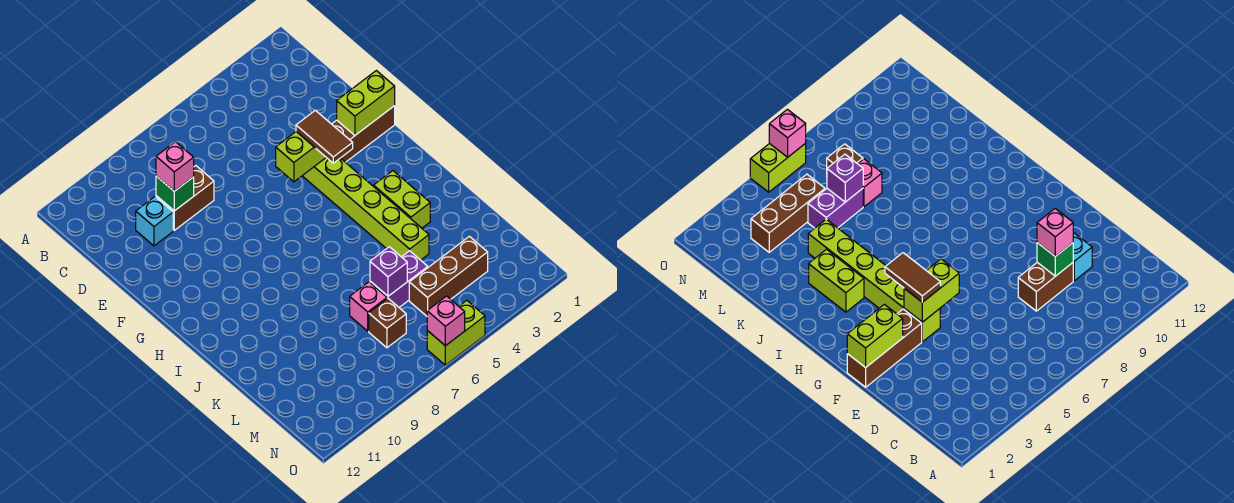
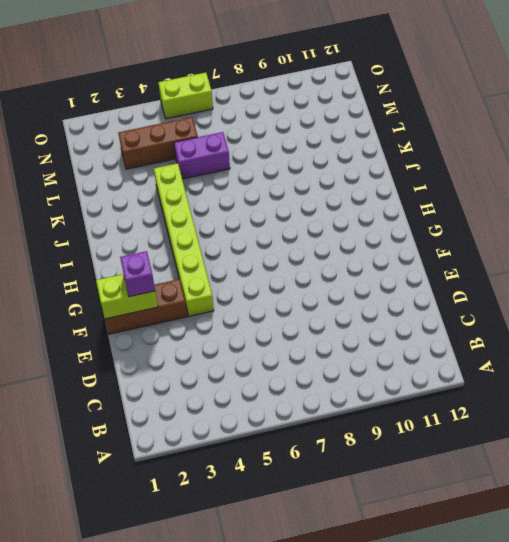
purple brick F2 level 3 -> purple brick L6 level 2
none -> brown brick D8:D9 level 1
none -> cyan brick D10 level 1
none -> lime brick I3:J3 level 1

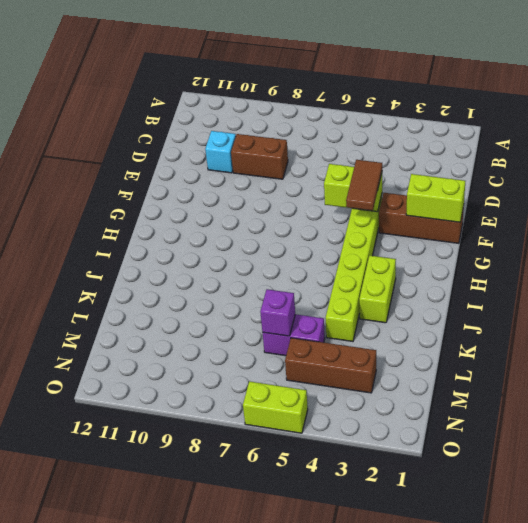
none -> pink brick L7 level 1
none -> brown brick M7 level 1
none -> green brick D9 level 2

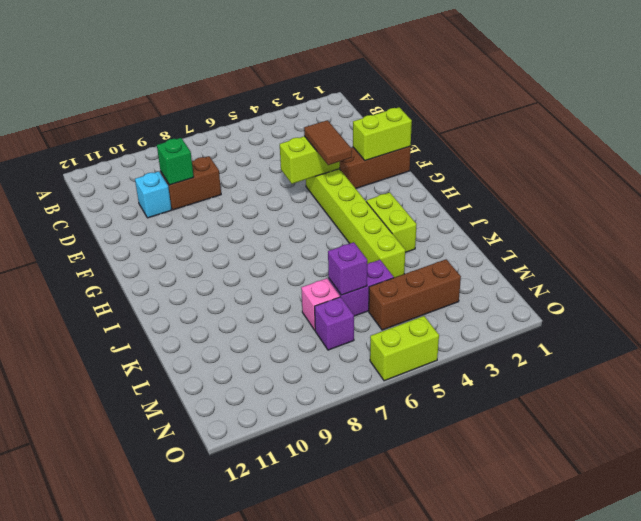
purple brick M7 level 1 -> brown brick M7 level 1
none -> pink brick O6 level 2
none -> pink brick D9 level 3

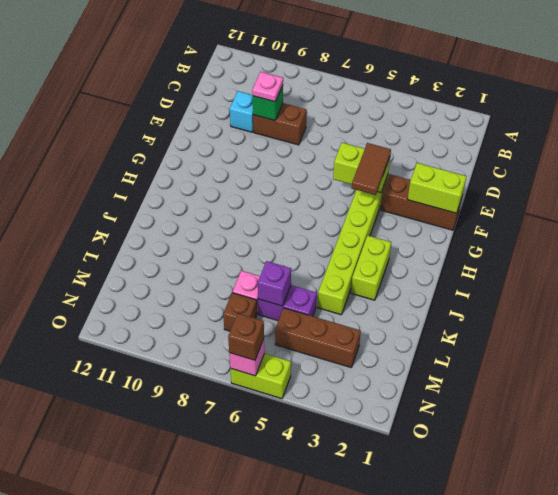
pink plate D9 level 3 -> pink brick D9 level 3
brown brick O6 level 3 -> none

